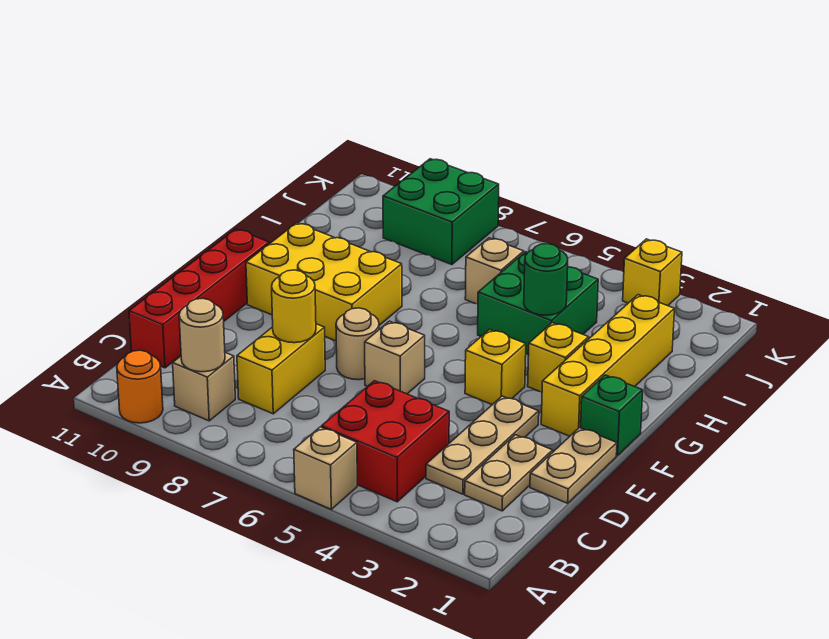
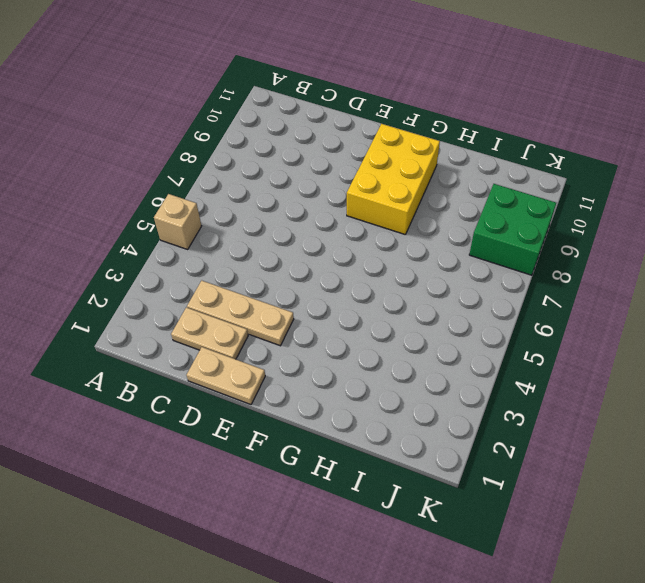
none -> orange round brick A10 level 1
none -> red brick B4:C5 level 1
none -> tan brick B9 level 1

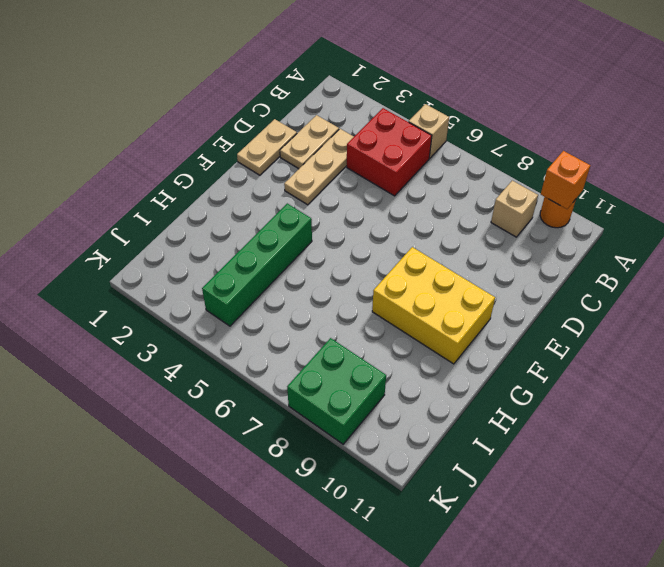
orange brick A10 level 2 -> none
green brick G4:J4 level 1 -> green brick H4:I5 level 1
none -> yellow brick C8:D8 level 1
none -> red brick C11:F11 level 1
none -> tan brick E6 level 1

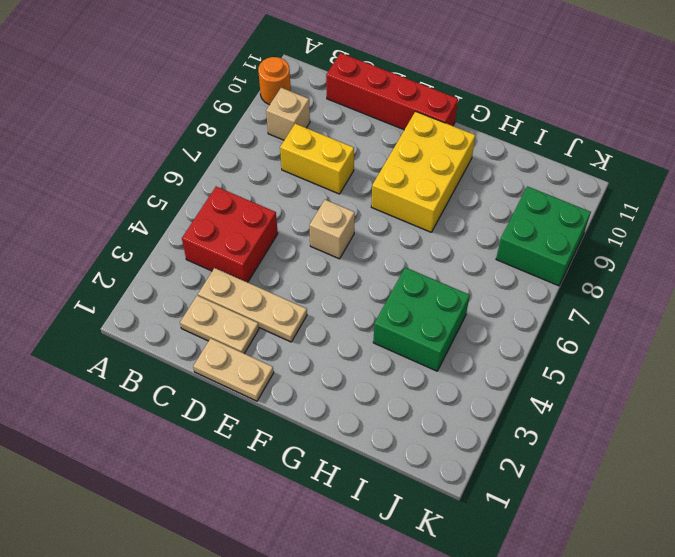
none -> tan brick A5 level 1
none -> tan round brick E7 level 1
none -> green brick F1 level 1

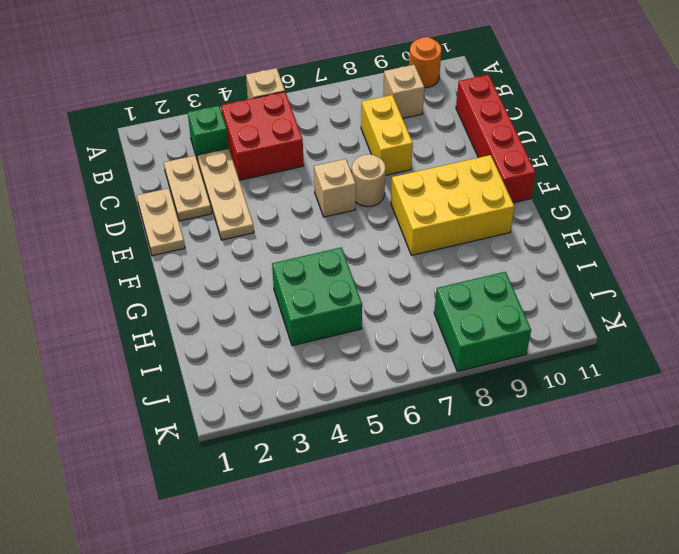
green brick B3 level 1 -> green brick F1 level 1
none -> yellow brick F2:I2 level 1
none -> yellow brick F4 level 1
none -> yellow brick G3 level 1

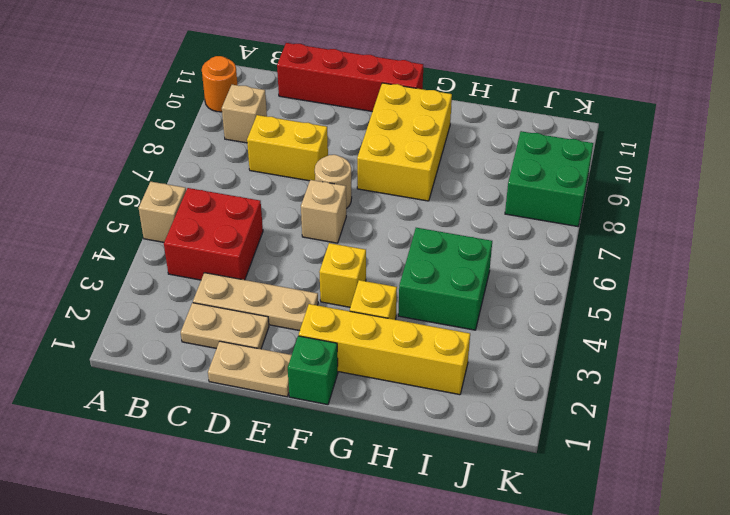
none -> tan brick I6 level 1
none -> yellow brick K3 level 1
none -> tan round brick B9 level 2

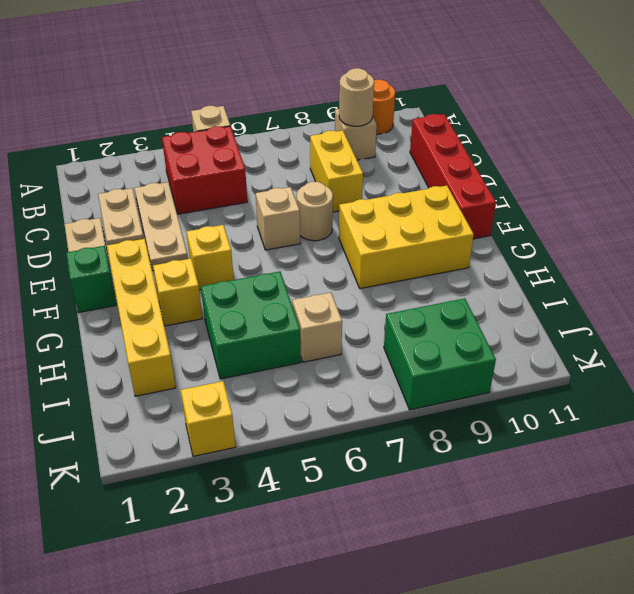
none -> yellow round brick D8 level 2
none -> green round brick H4 level 2

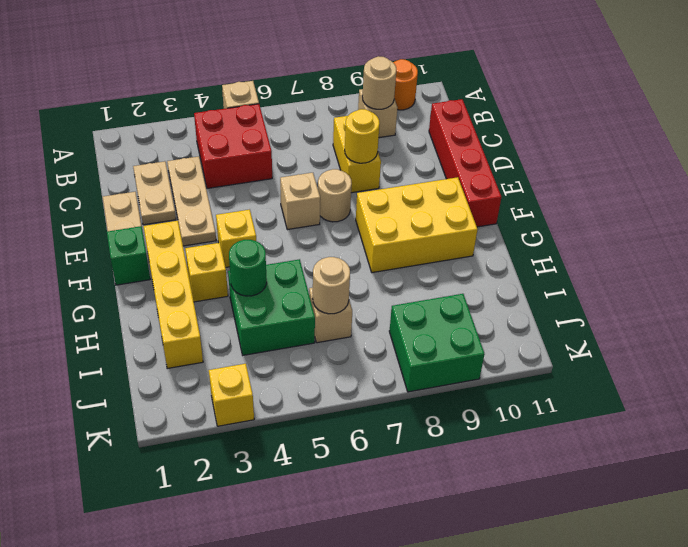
tan round brick I6 level 2 -> none

